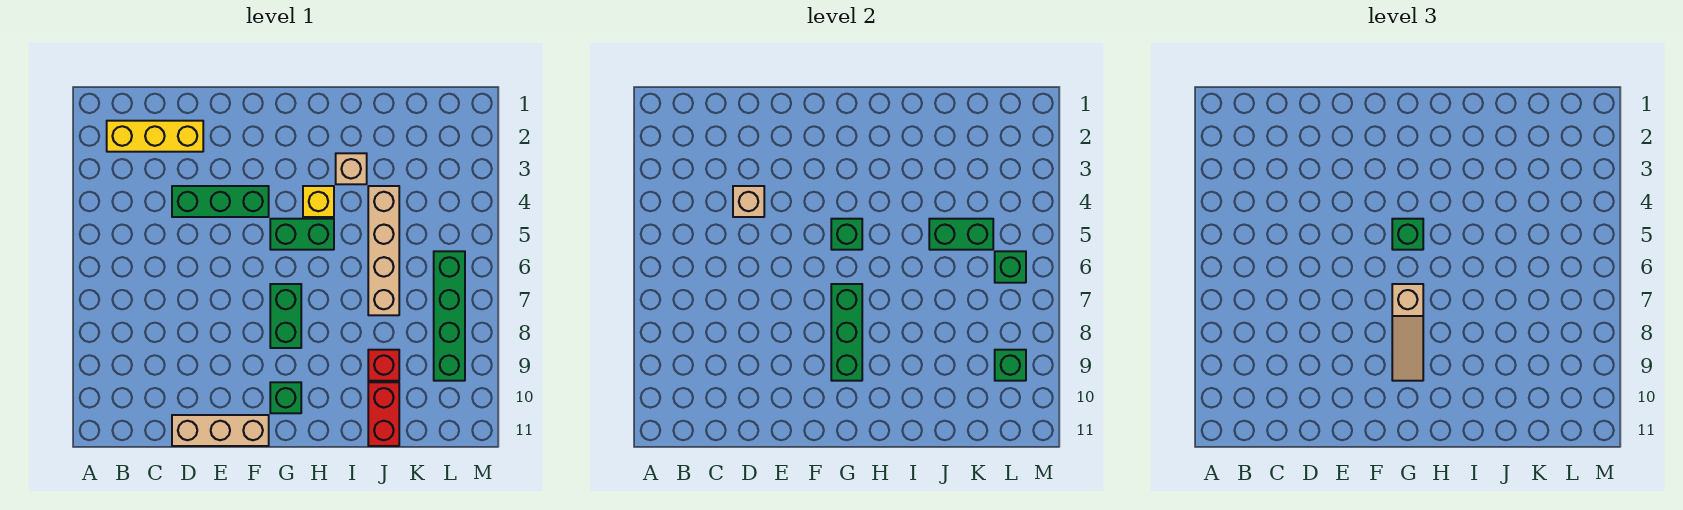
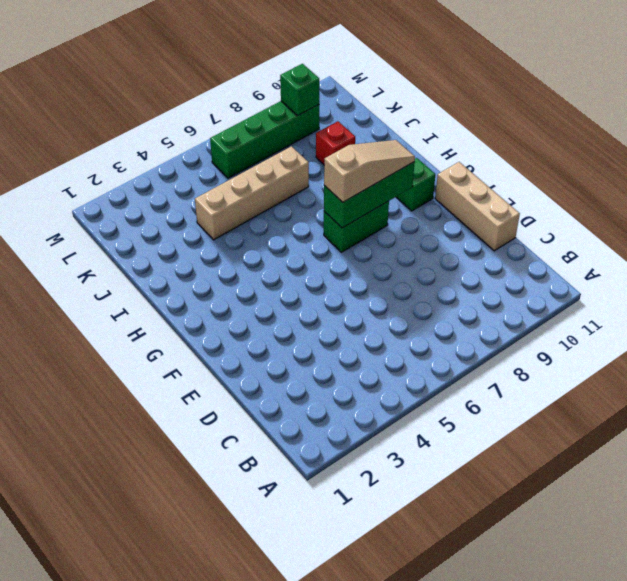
none -> yellow brick B2:D2 level 1
none -> green brick D4:F4 level 1
none -> green brick G5:H5 level 1

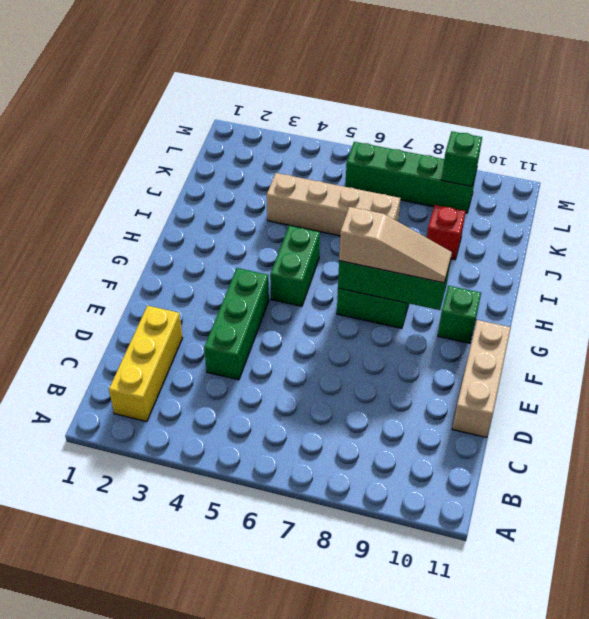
none -> yellow brick H4 level 1
none -> tan brick I3 level 1
none -> red brick J10:J11 level 1

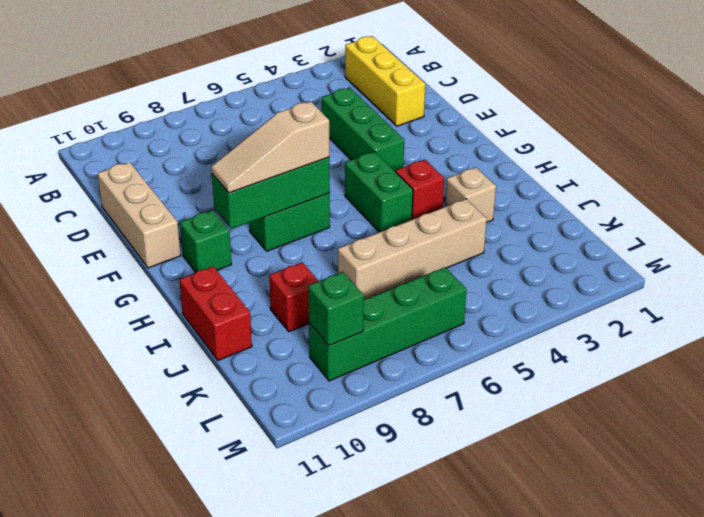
red brick H4 level 1 -> yellow brick H4 level 1
red brick I11:J11 level 1 -> red brick J10:J11 level 1
none -> tan brick D4 level 2
none -> green brick G5 level 2
none -> green brick J5:K5 level 2

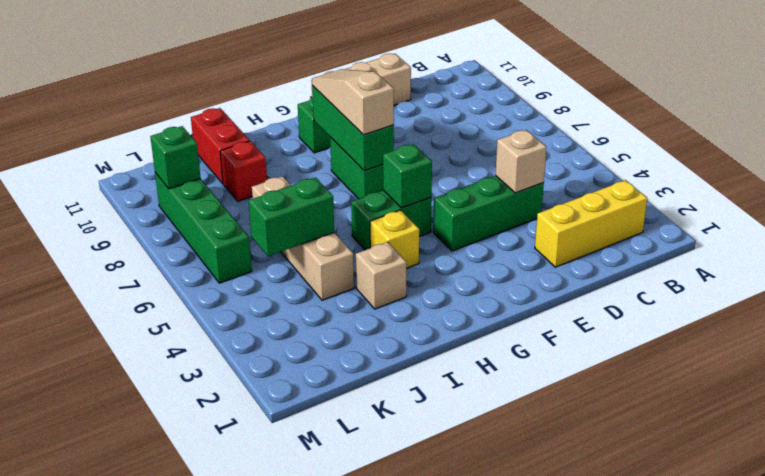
none -> green brick L6 level 2
none -> green brick G5 level 3

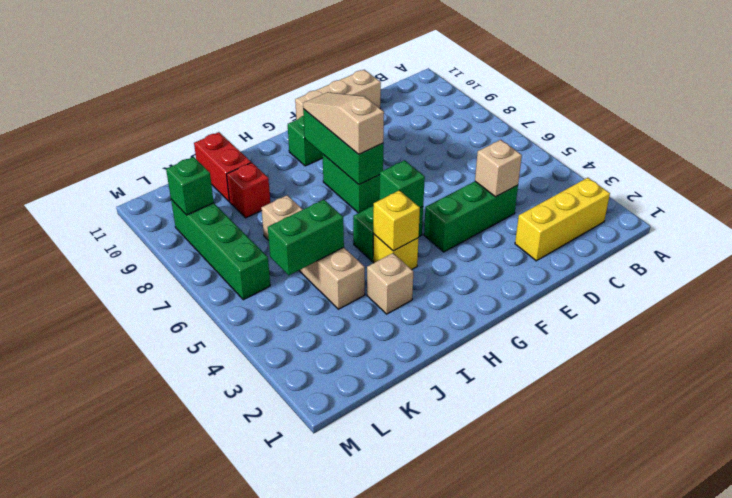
yellow brick H4 level 2 -> none
none -> green brick L6 level 2
none -> green brick G5 level 3

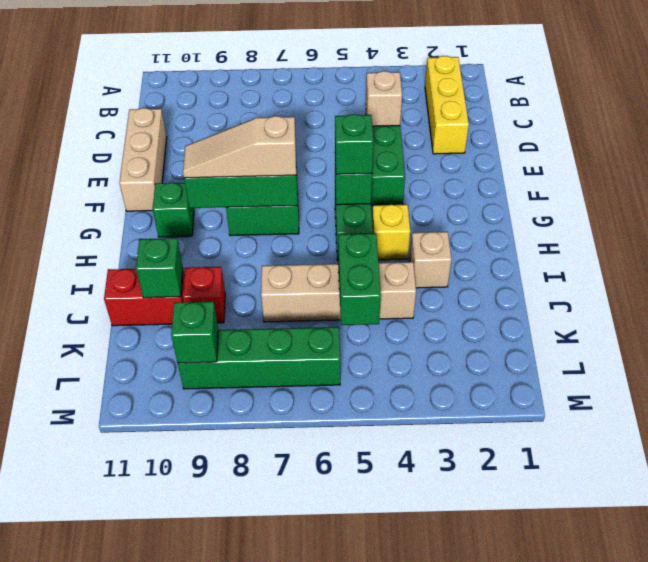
green brick J10 level 2 -> green brick L6 level 2

